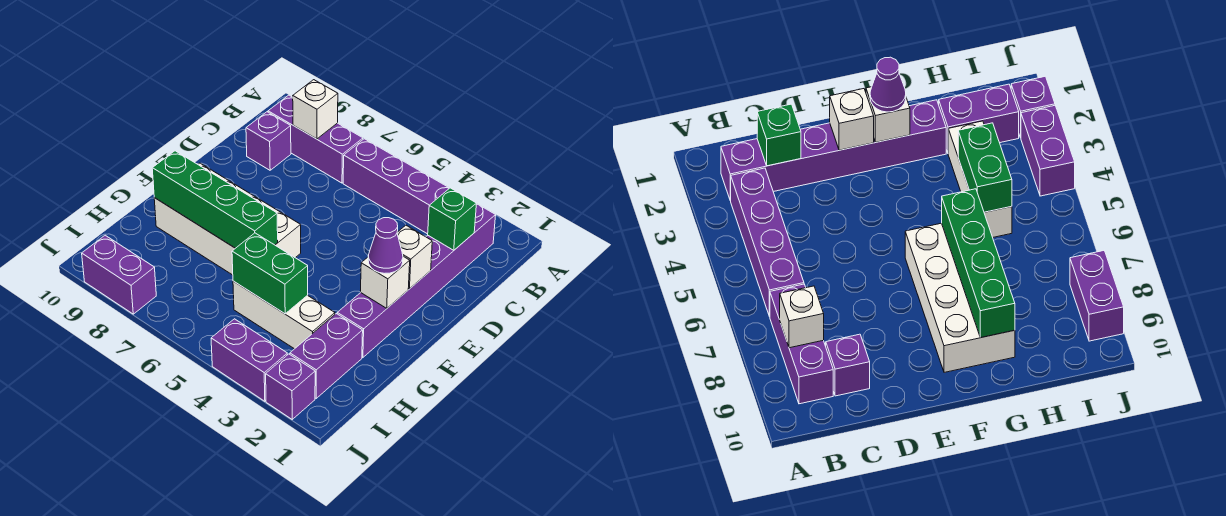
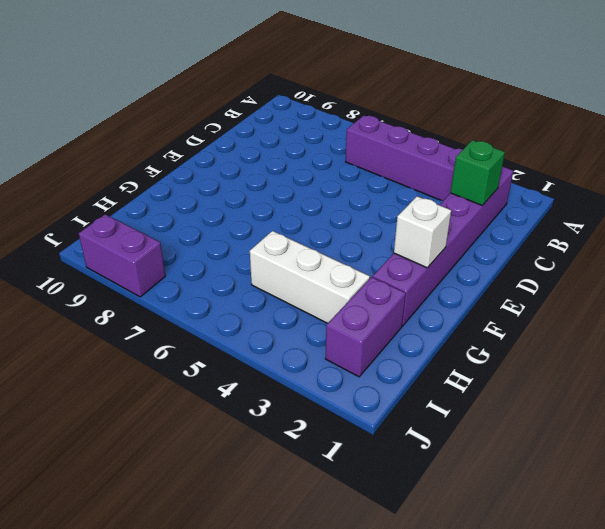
none -> purple brick B7:B9 level 1
none -> purple brick C9 level 1
none -> white brick F6:G9 level 1

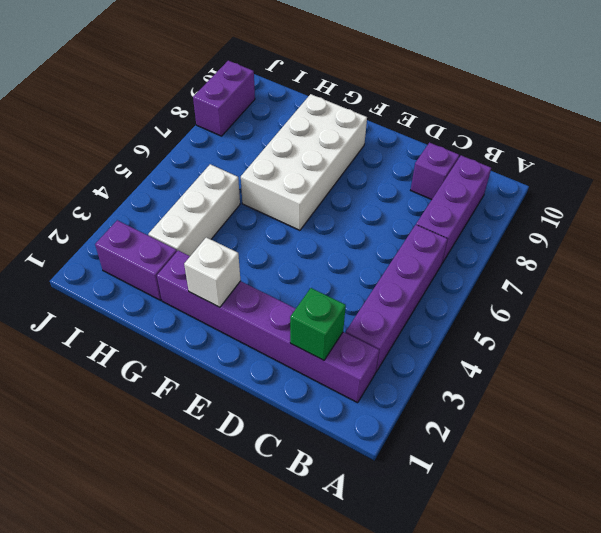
none -> purple brick J2 level 1
none -> purple brick J3:J4 level 1
none -> white brick B8 level 2

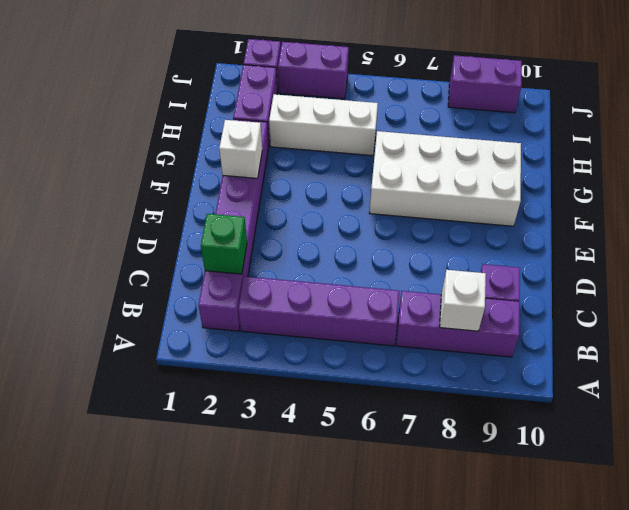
none -> white brick E2 level 2
none -> green brick G6:G9 level 2
none -> green brick H4:H5 level 2

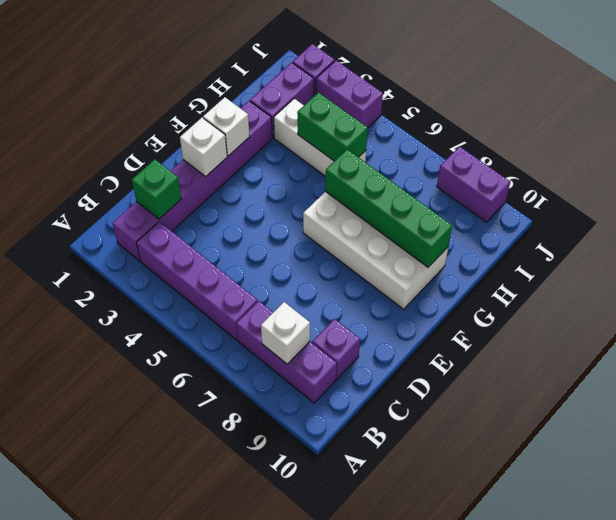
none -> purple cone F2 level 3

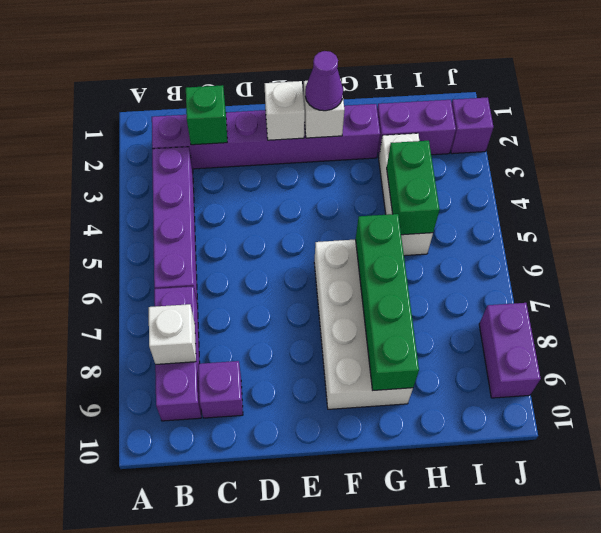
none -> purple brick J3:J4 level 1

